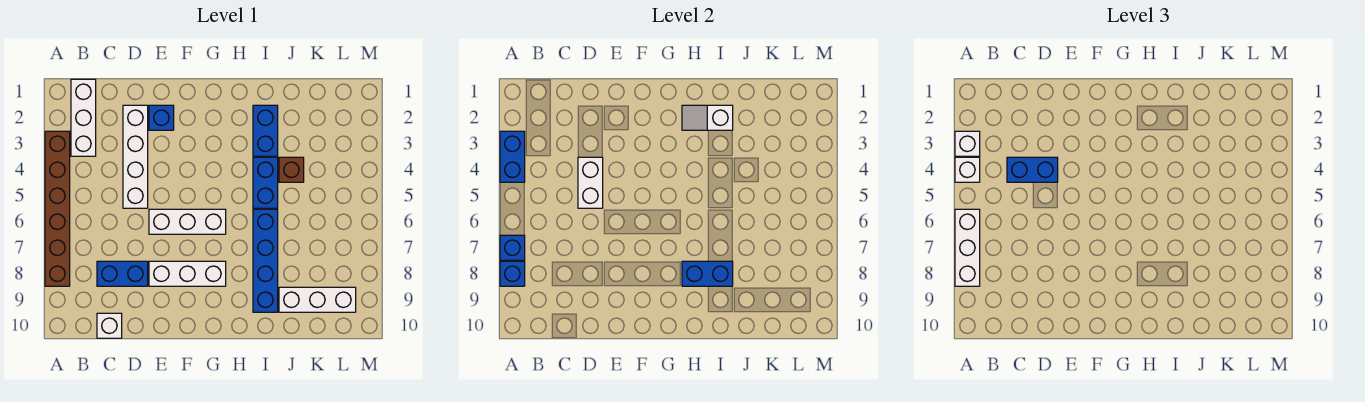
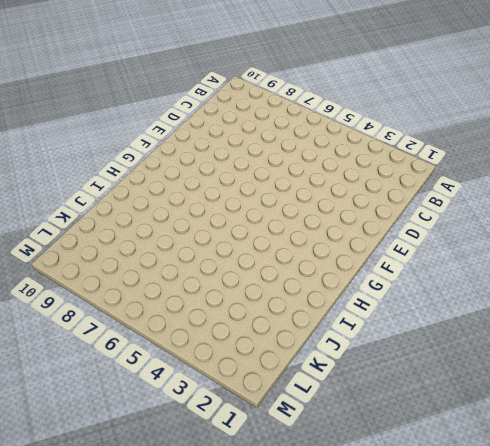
none -> brown brick A3:A8 level 1
none -> white brick B1:B3 level 1
none -> blue brick C8:D8 level 1

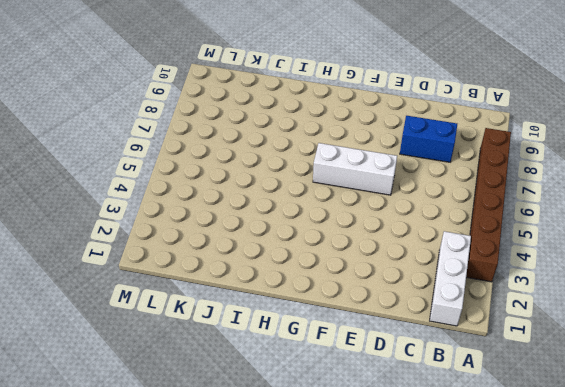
none -> white brick C10 level 1
none -> white brick D2:D5 level 1
none -> blue brick E2 level 1

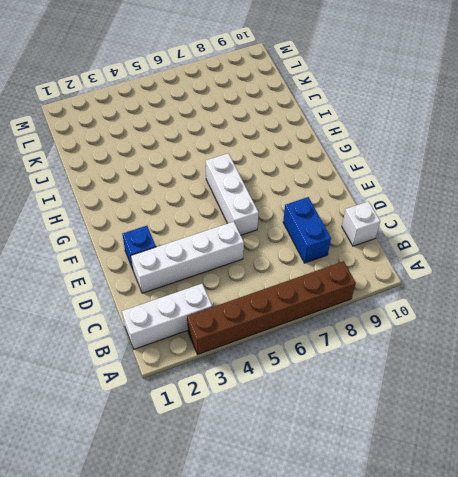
none -> white brick E8:G8 level 1
none -> blue brick I2:I3 level 1
none -> blue brick I4:I5 level 1

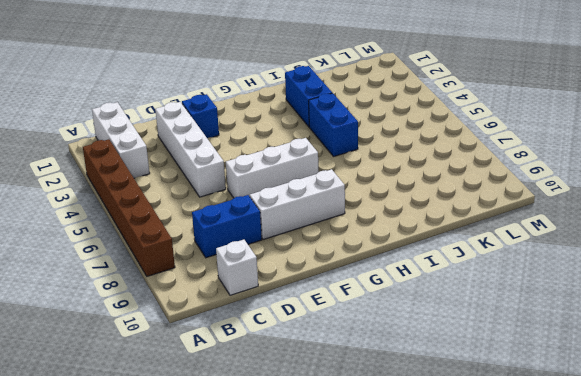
none -> blue brick I6:I9 level 1
none -> brown brick J4 level 1
none -> white brick J9:L9 level 1

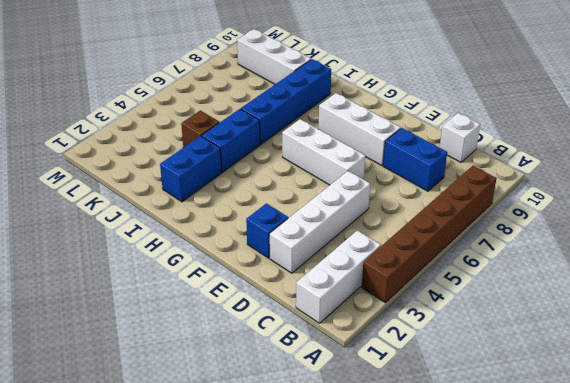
none -> blue brick A3:A4 level 2
none -> blue brick A7 level 2
none -> blue brick A8 level 2

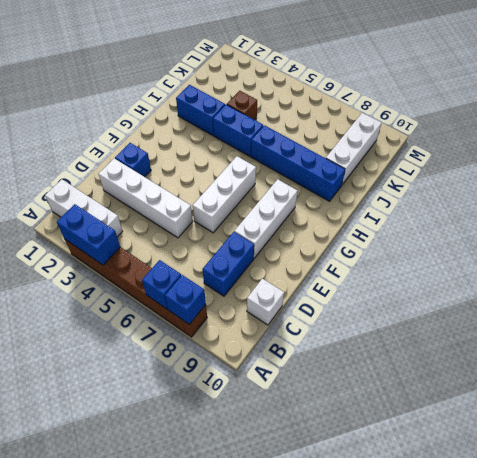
none -> white brick D4:D5 level 2
none -> white slope H2:I2 level 2 top I
none -> blue brick H8:I8 level 2

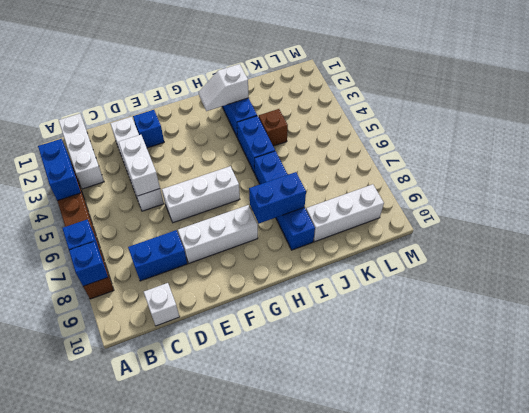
none -> white brick A3 level 3
none -> white brick A4 level 3
none -> white brick A6:A8 level 3

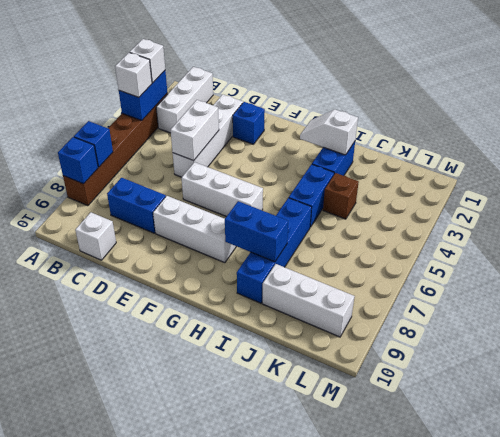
none -> white brick A6:A8 level 3
none -> blue brick C4:D4 level 3

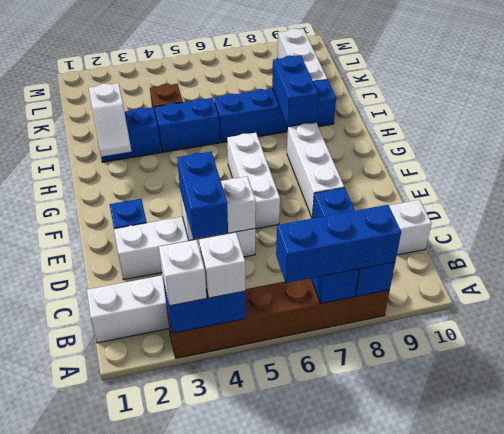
blue brick A6:A8 level 3 -> white brick A6:A8 level 3

